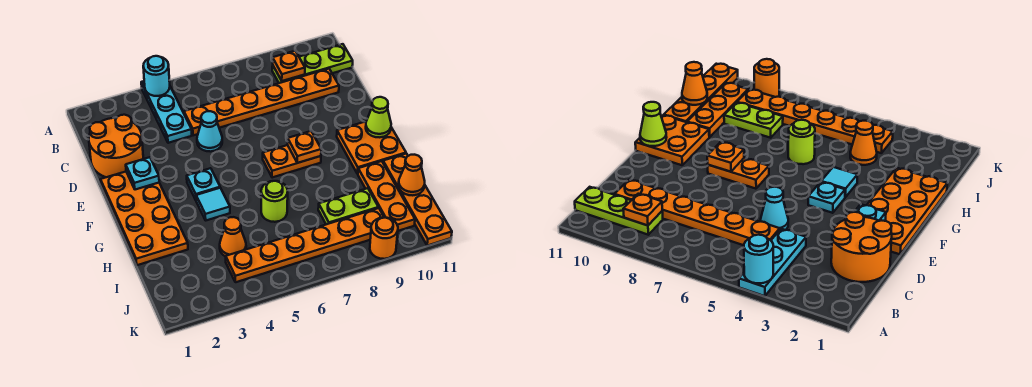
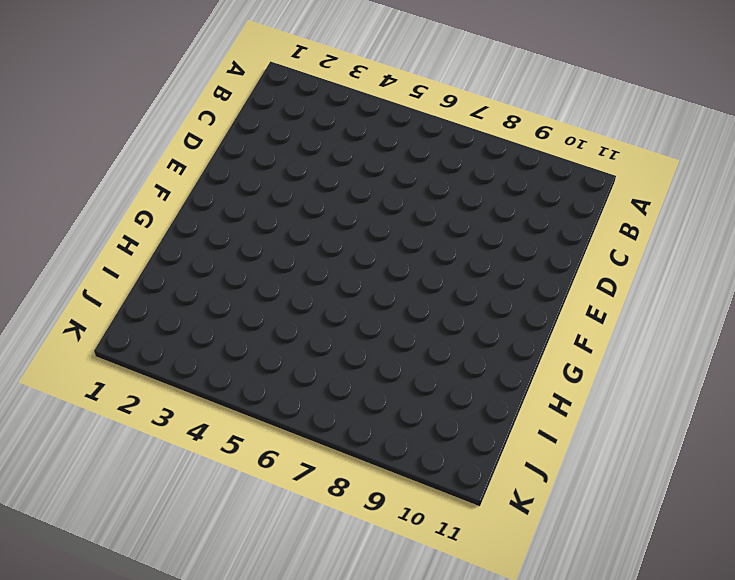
none -> cyan plate A4:C4 level 1
none -> lime plate B9:B11 level 1
none -> orange round brick C1:D2 level 1

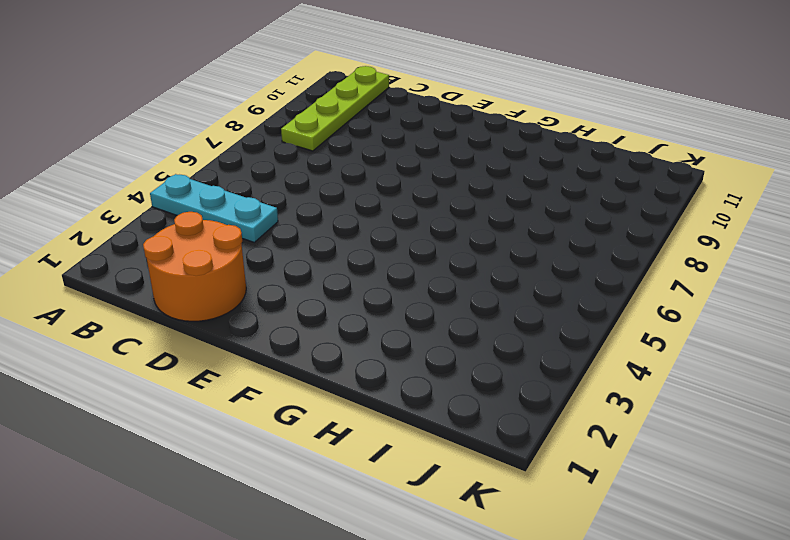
lime plate B8:B11 level 1 -> lime plate B9:B11 level 1
none -> orange plate C5:C10 level 1
none -> cyan cone D5 level 1
none -> orange plate E1:H2 level 1

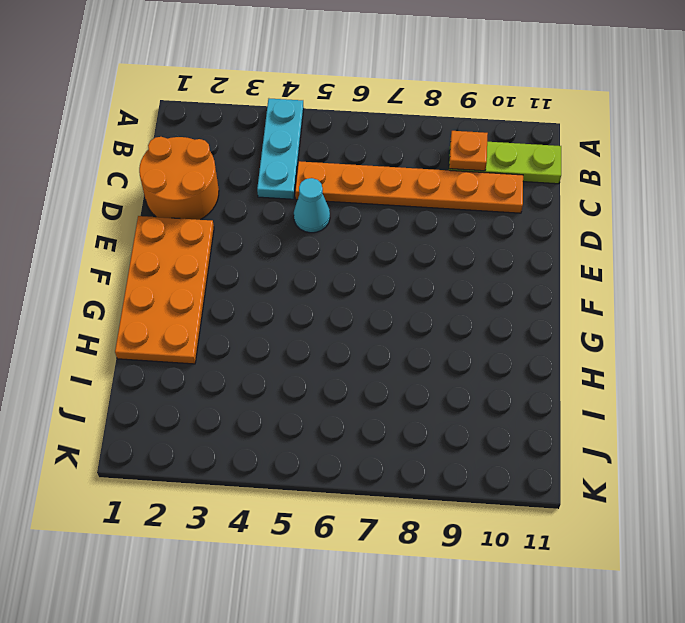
none -> cyan plate F4 level 1
none -> orange plate F7:F8 level 1
none -> orange plate F10:G11 level 1

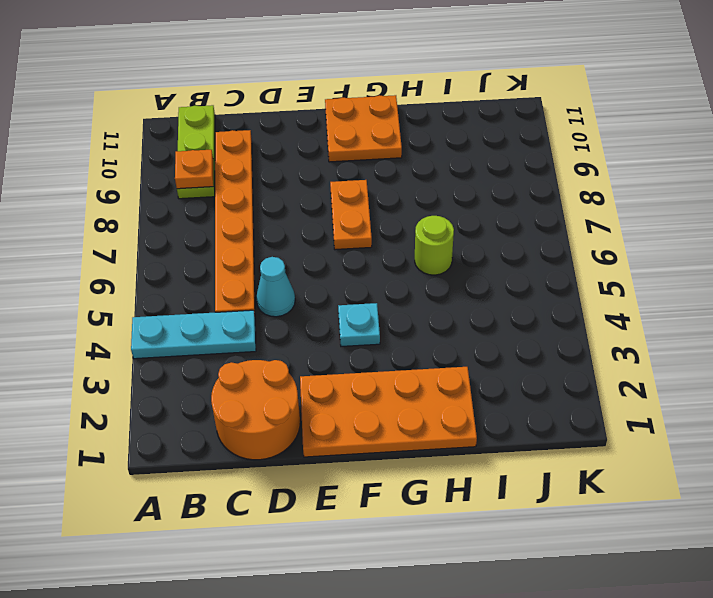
none -> cyan tile G4 level 1
none -> orange plate H10:J10 level 1
none -> orange plate H11:K11 level 1

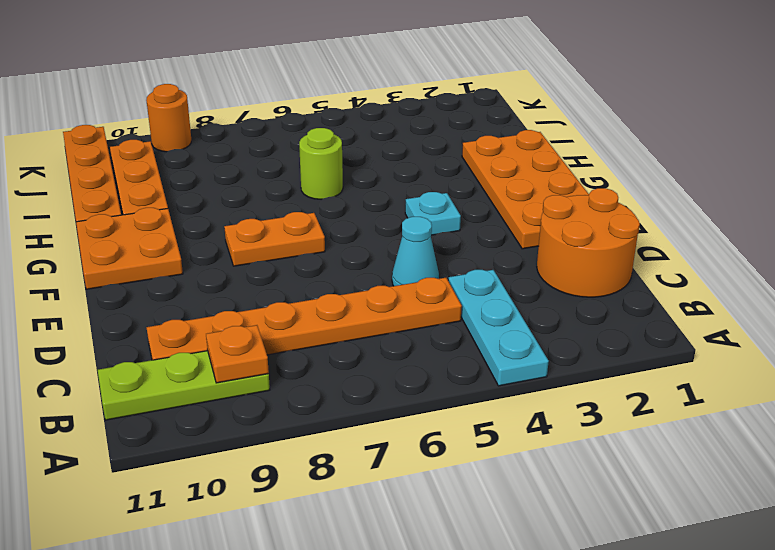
none -> cyan tile G4 level 1
none -> orange cone I4 level 1
none -> lime plate I8:I9 level 1

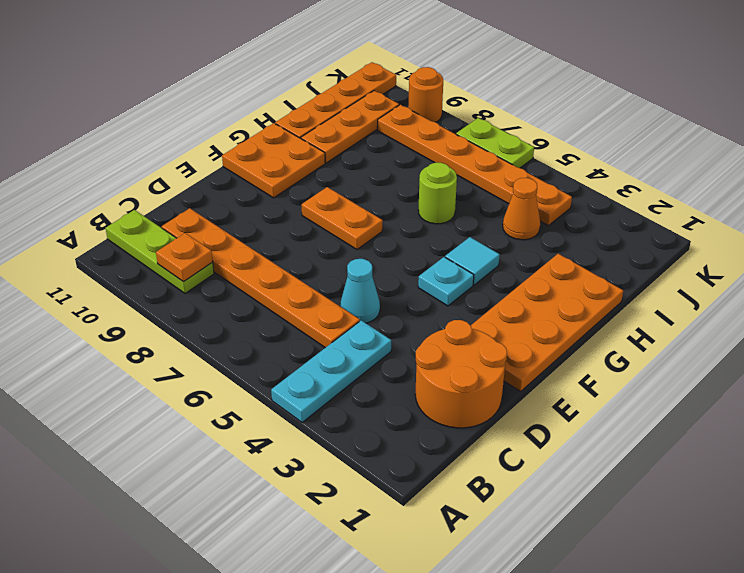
lime plate K6:K7 level 1 -> lime plate I8:I9 level 1
none -> cyan round brick A4 level 2
none -> cyan plate E2 level 2
none -> orange plate F8 level 2

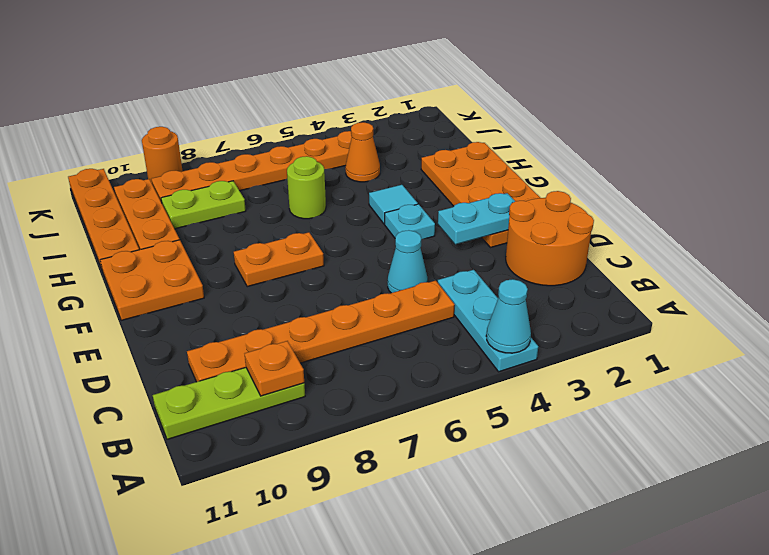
cyan cone A4 level 2 -> cyan round brick A4 level 2
cyan plate E2:E3 level 2 -> cyan plate E2 level 2
none -> orange plate F8 level 2
none -> lime cone F11 level 2
none -> orange cone I11 level 2

